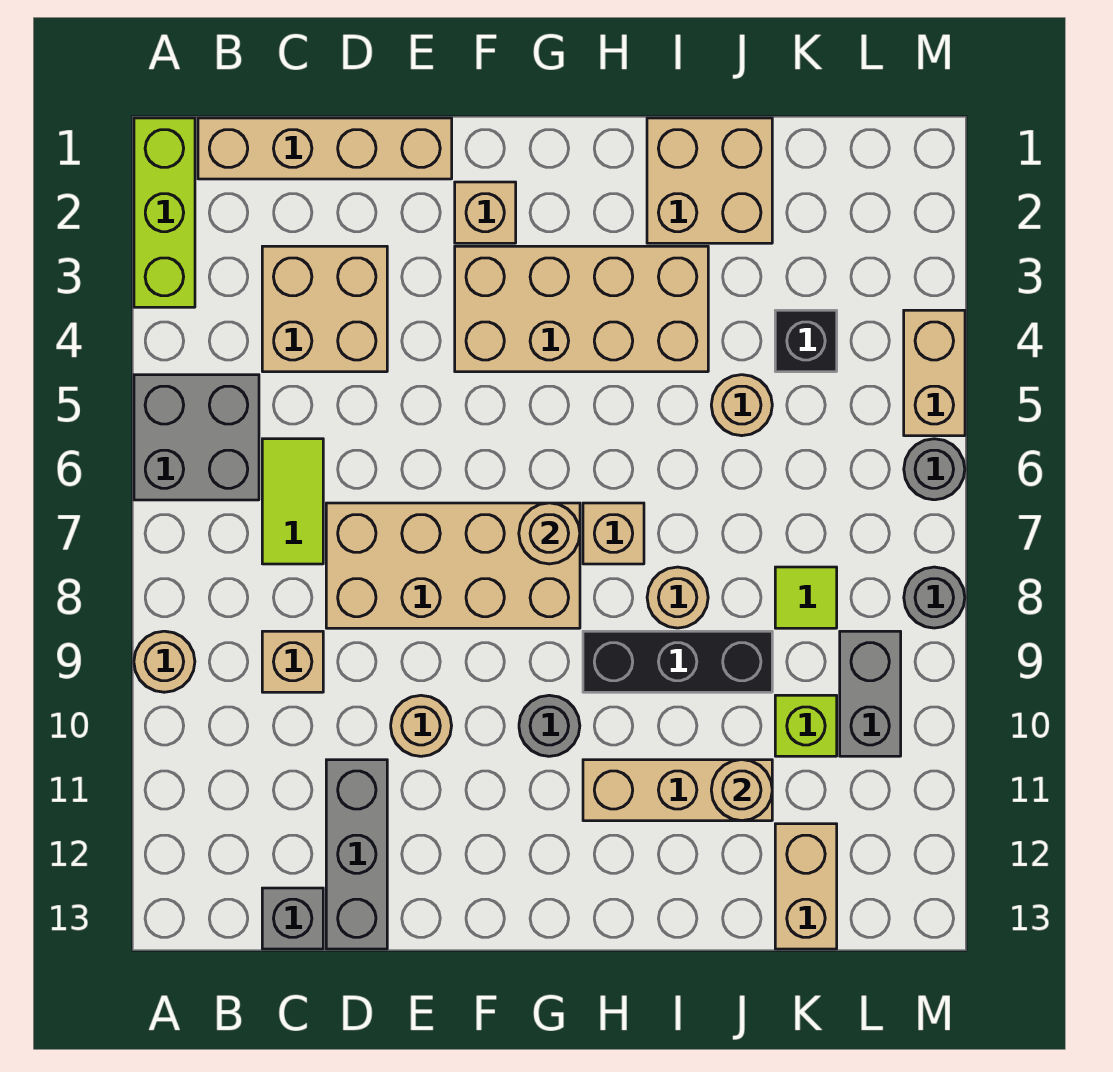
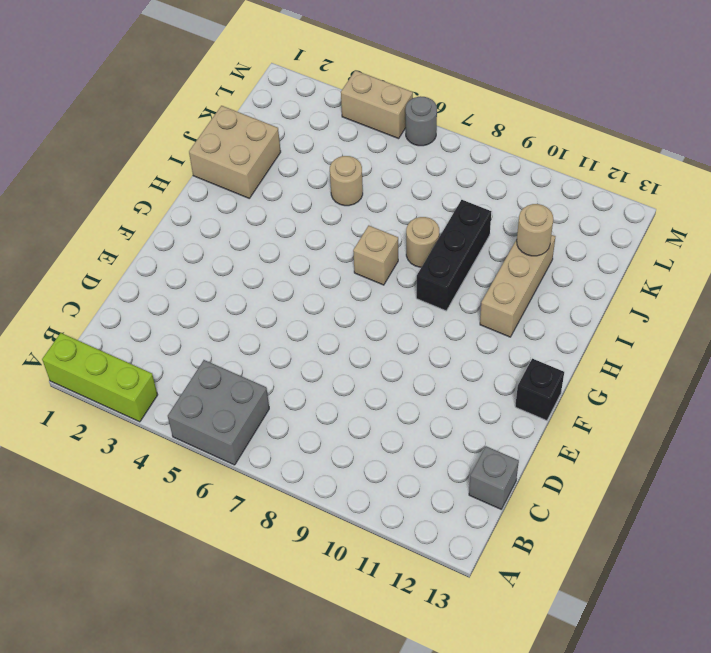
black brick F13 level 1 -> black brick K4 level 1
none -> tan round brick A9 level 1
none -> tan brick B1:E1 level 1
none -> tan brick C3:D4 level 1
none -> lime tile C6:C7 level 1

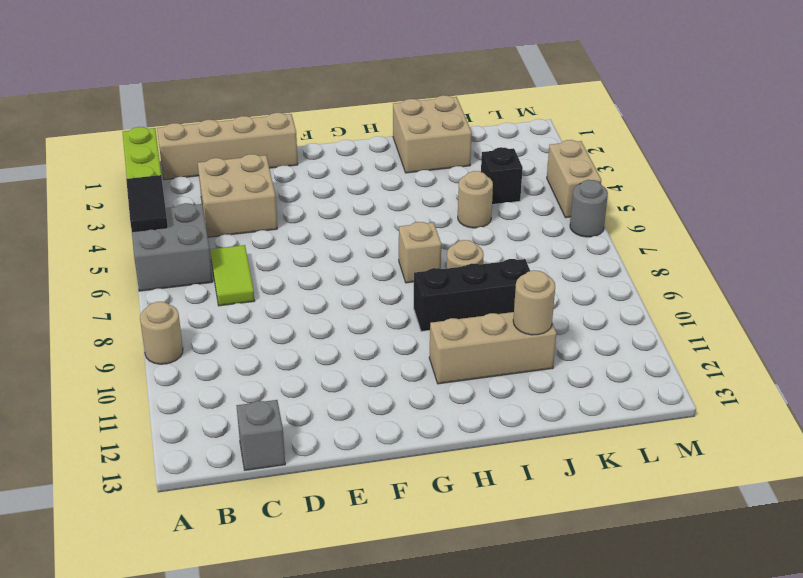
black tile A4:A5 level 2 -> none
none -> tan brick C9 level 1
none -> tan brick D7:G8 level 1
none -> grey brick D11:D13 level 1
none -> tan round brick E10 level 1

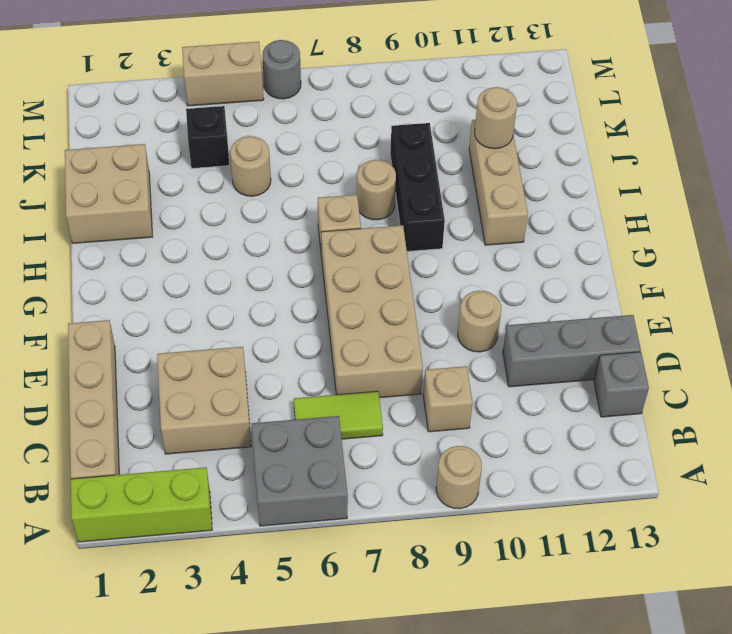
none -> tan brick F2 level 1
none -> tan brick F3:I4 level 1
none -> grey round brick G10 level 1
none -> lime tile K8 level 1

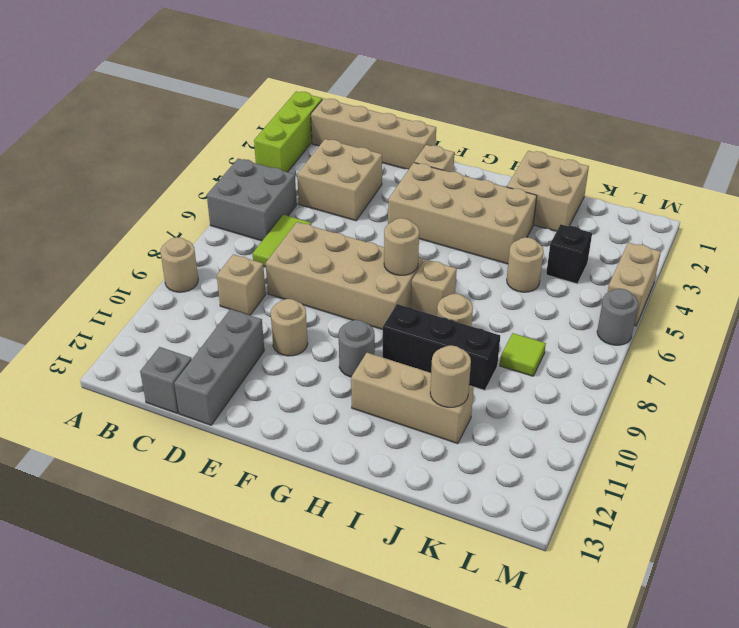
none -> lime brick K10 level 1
none -> tan brick K12:K13 level 1
none -> grey brick L9:L10 level 1
none -> grey round brick M8 level 1

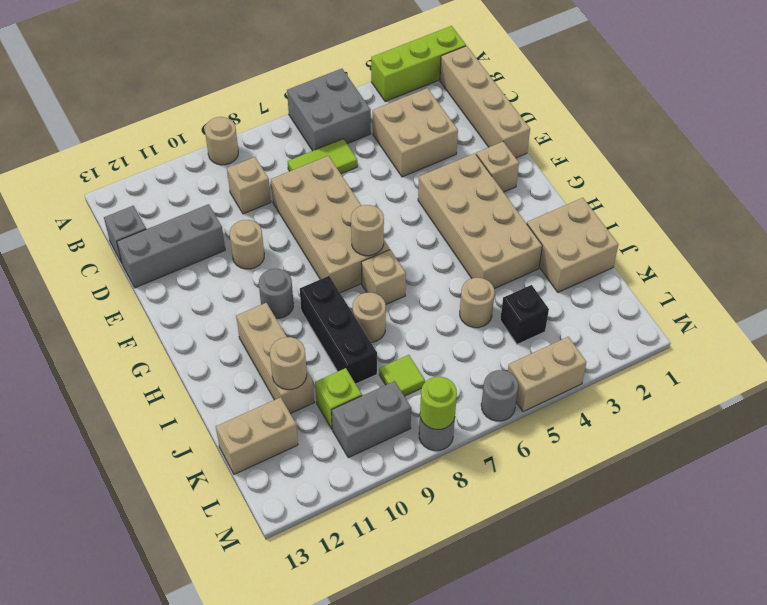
lime round brick M8 level 2 -> none

